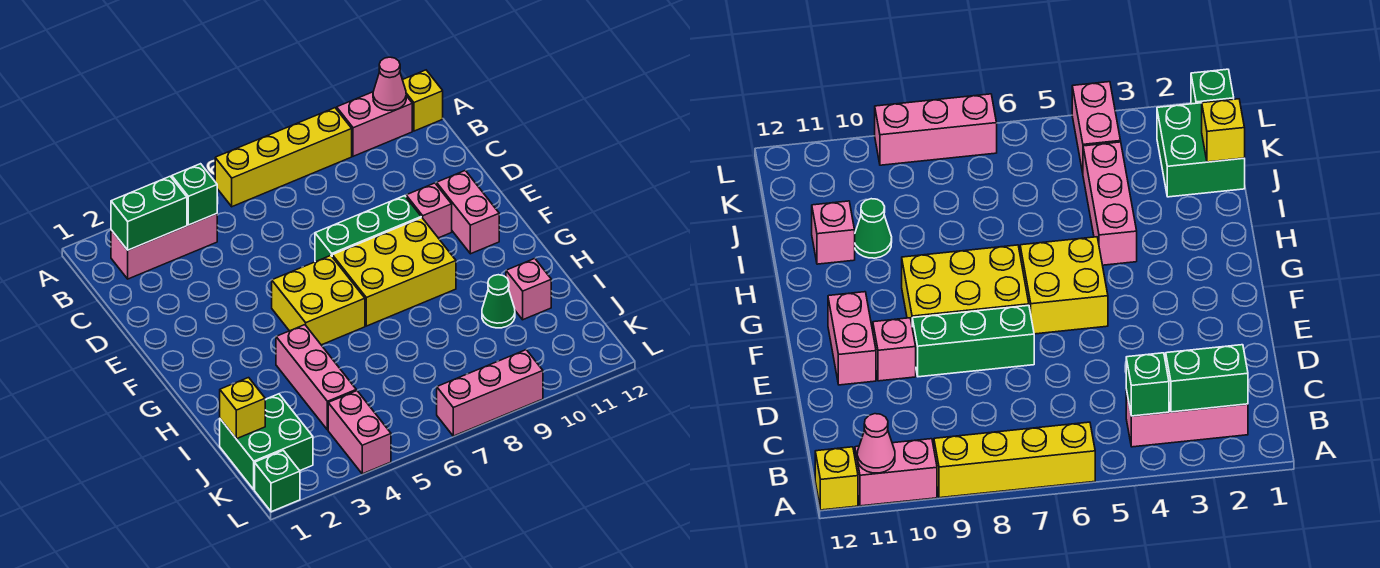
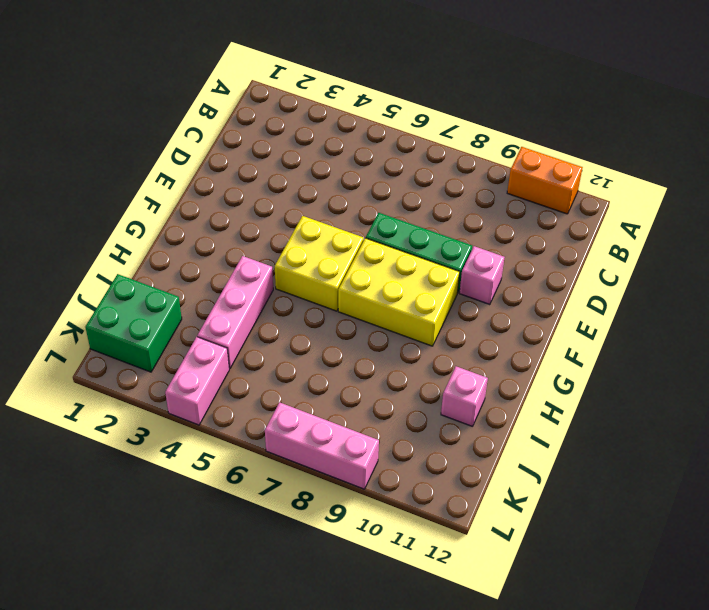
orange brick A10:A11 level 1 -> pink brick A10:A11 level 1
none -> yellow brick A6:A9 level 1
none -> yellow brick A12 level 1
none -> pink brick B2:B4 level 1

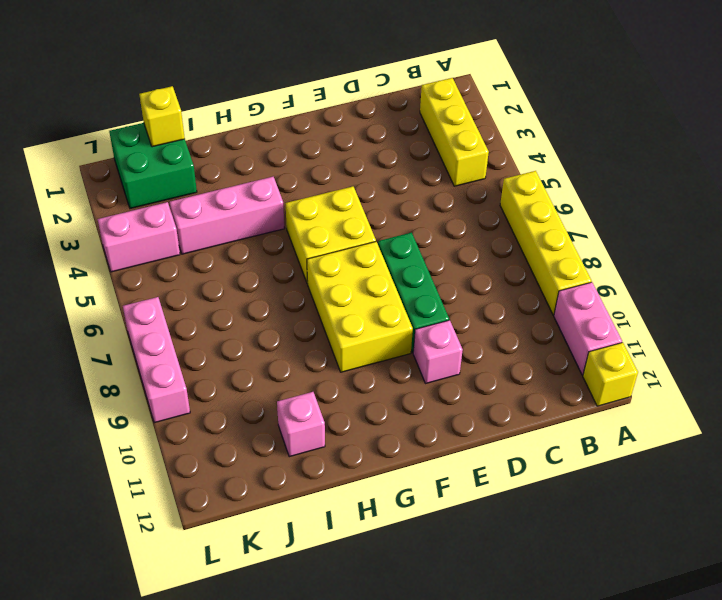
yellow brick B2:B4 level 1 -> pink brick B2:B4 level 1
none -> pink brick E11:F11 level 1
none -> green cone I10 level 1
none -> green brick L1 level 1

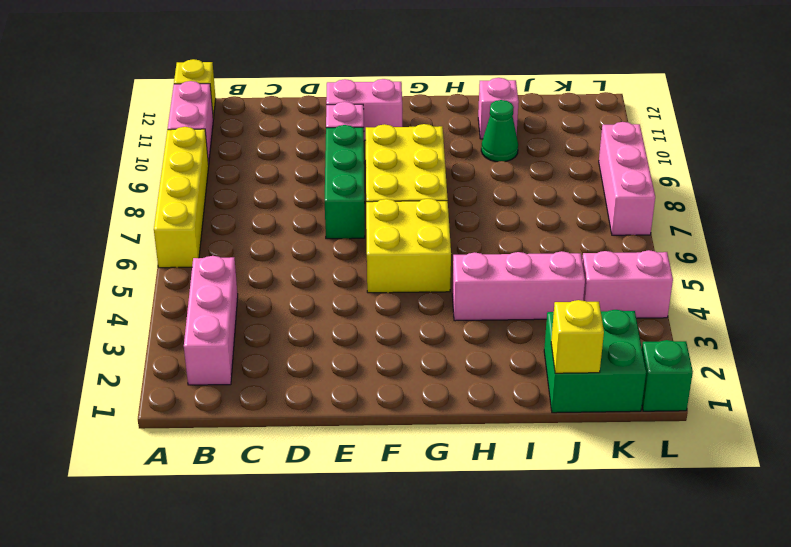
none -> pink cone A11 level 2
none -> green brick B2:B3 level 2
none -> green brick B4 level 2

